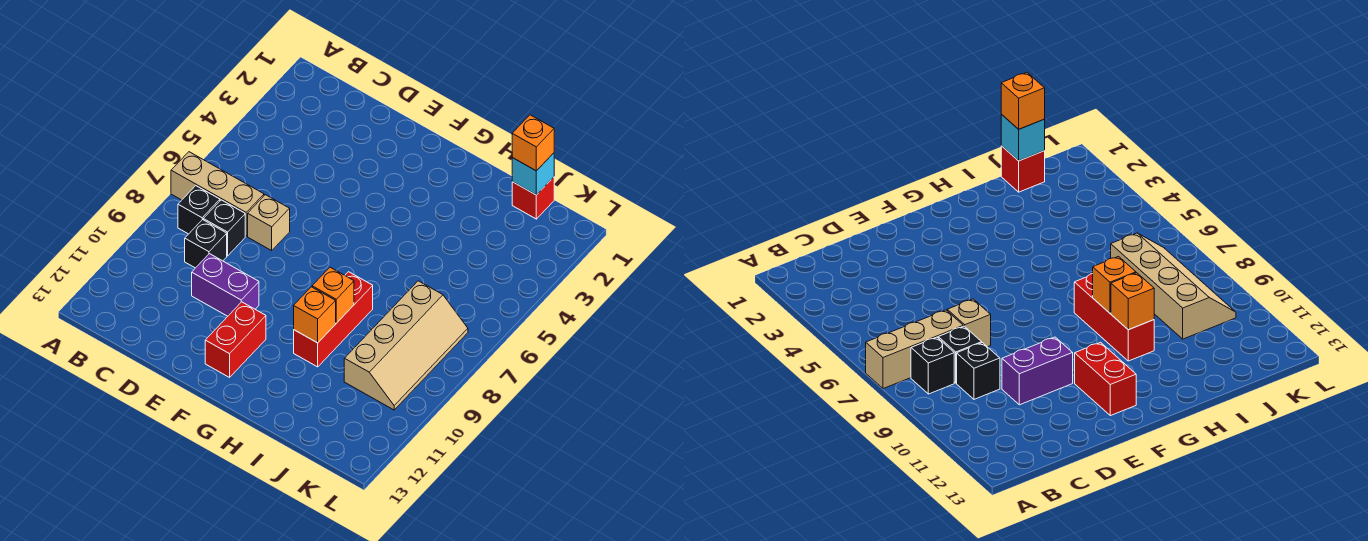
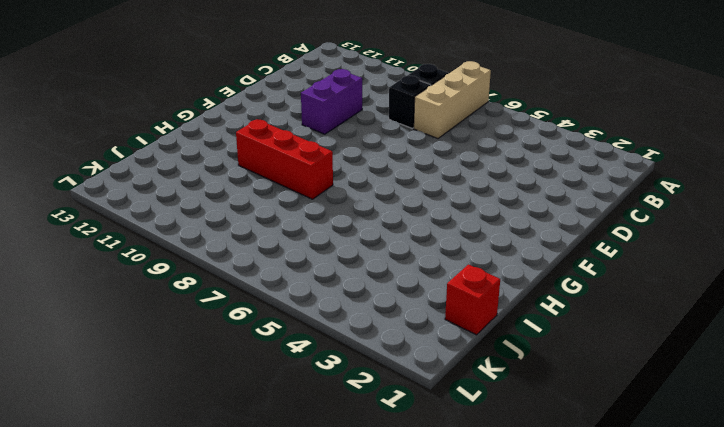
none -> black brick C9 level 1
none -> tan brick D7 level 1
none -> red brick F11:F12 level 1

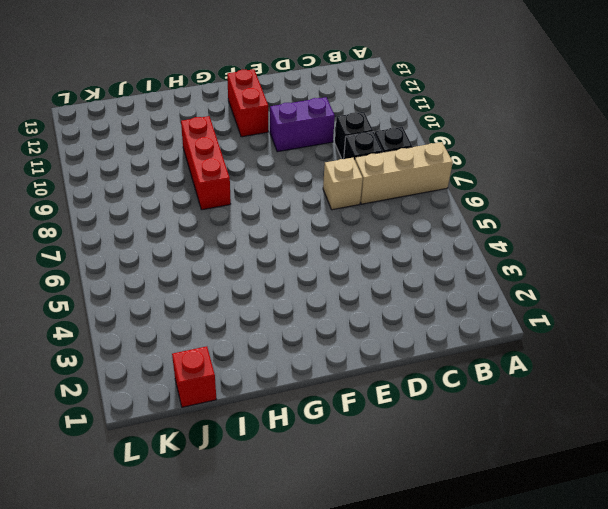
none -> tan slope J7:K10 level 1 top J
none -> orange brick H9 level 2
none -> orange brick H10 level 2

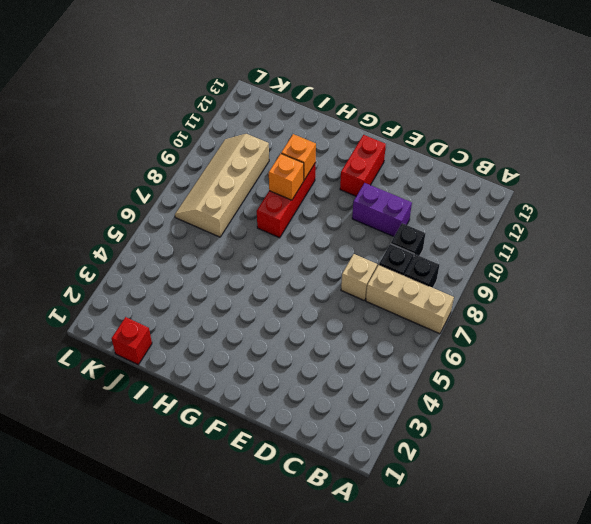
none -> cyan brick J1 level 2
none -> orange brick J1 level 3

